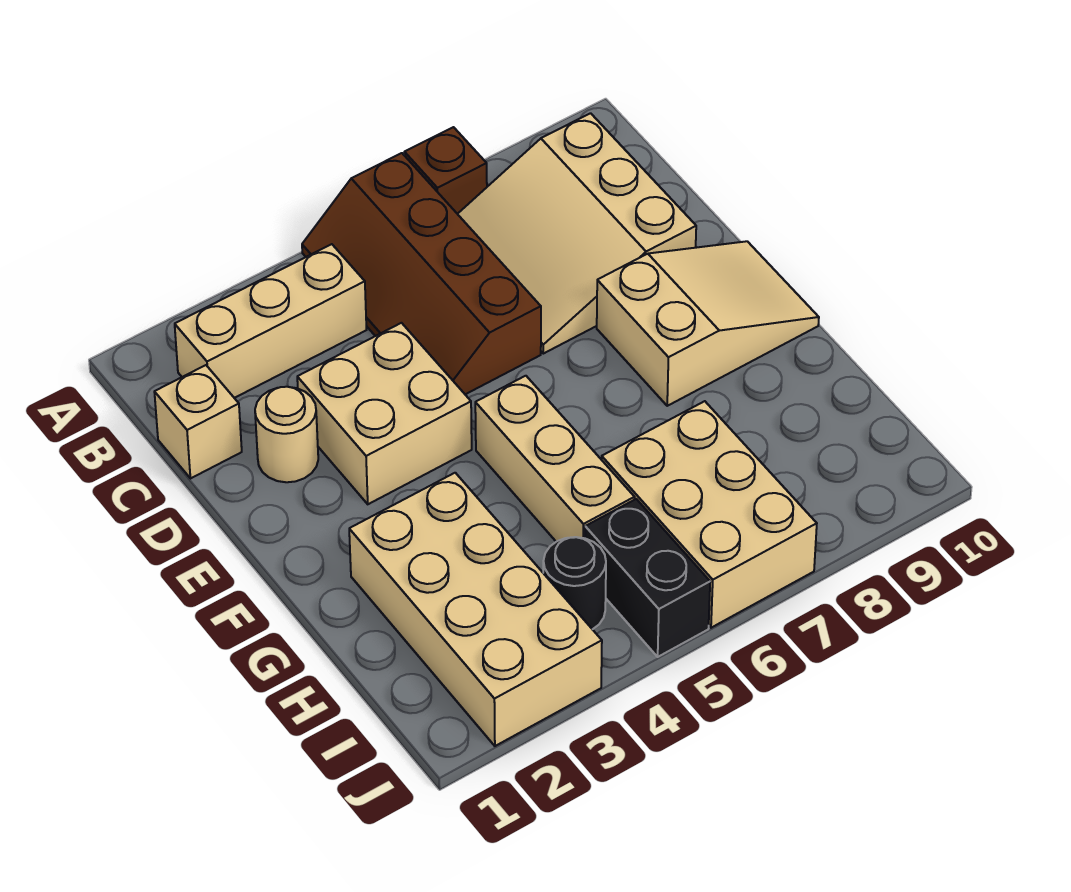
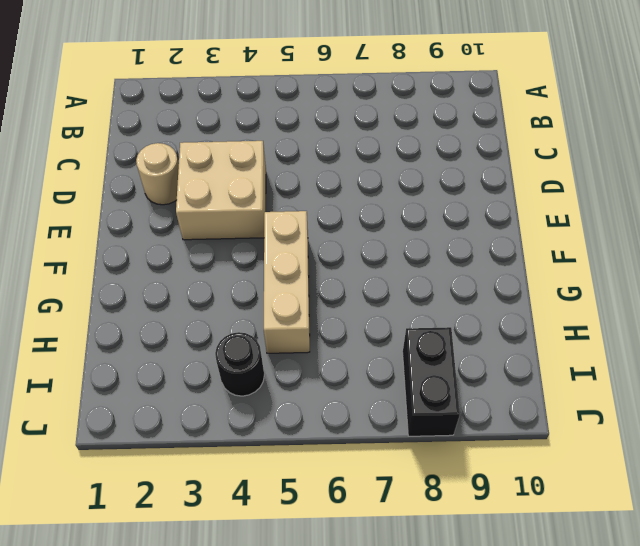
black brick I8:J8 level 1 -> black brick I5:J5 level 1
none -> brown slope A5:D6 level 1 top 6
none -> brown brick A7 level 1
none -> tan brick B2:B4 level 1

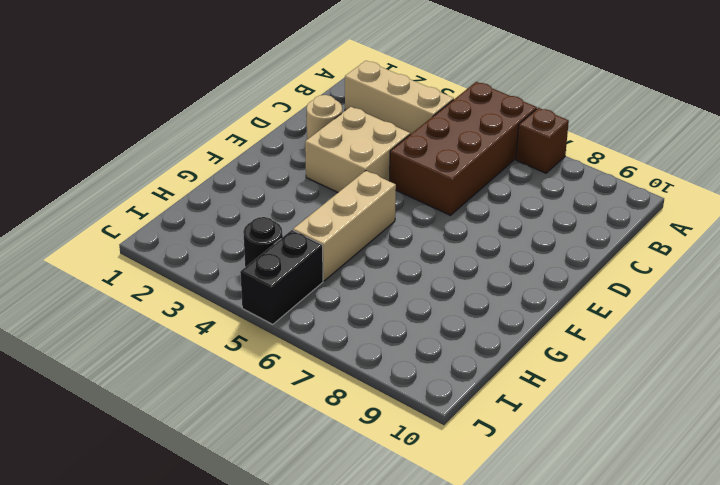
brown brick A5:D6 level 1 -> brown slope A5:D6 level 1 top 6
none -> tan slope B7:D9 level 1 top 9
none -> tan brick C1 level 1
none -> tan slope E8:F10 level 1 top 8

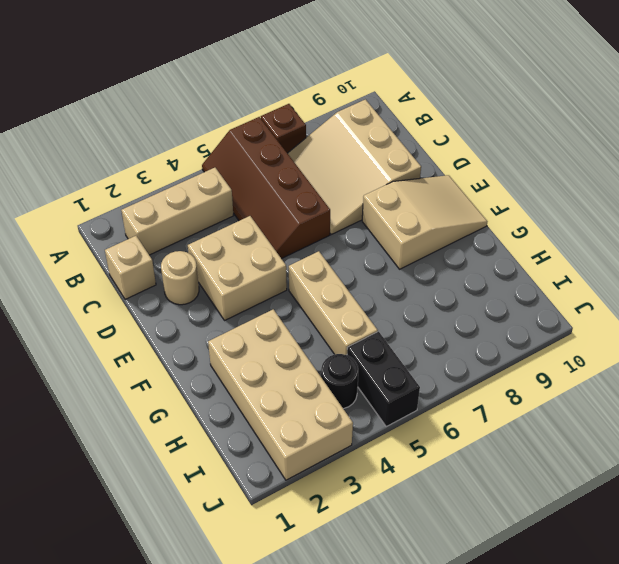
none -> tan brick H6:J7 level 1

